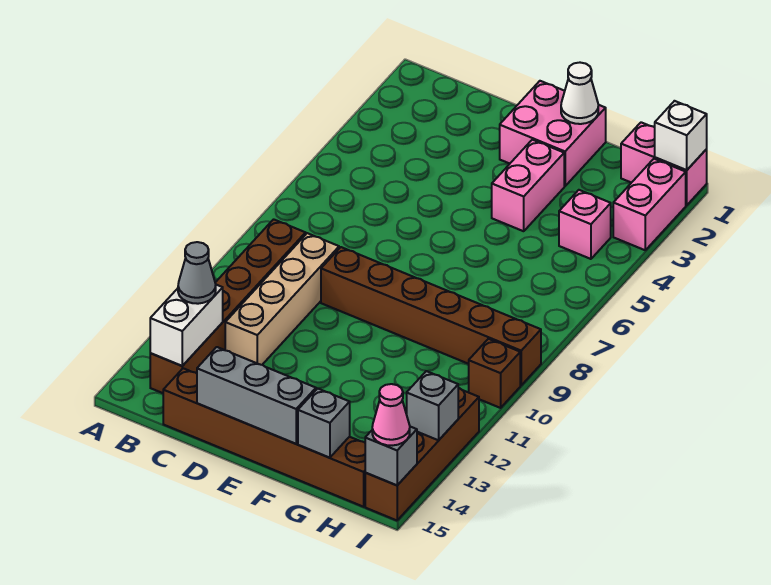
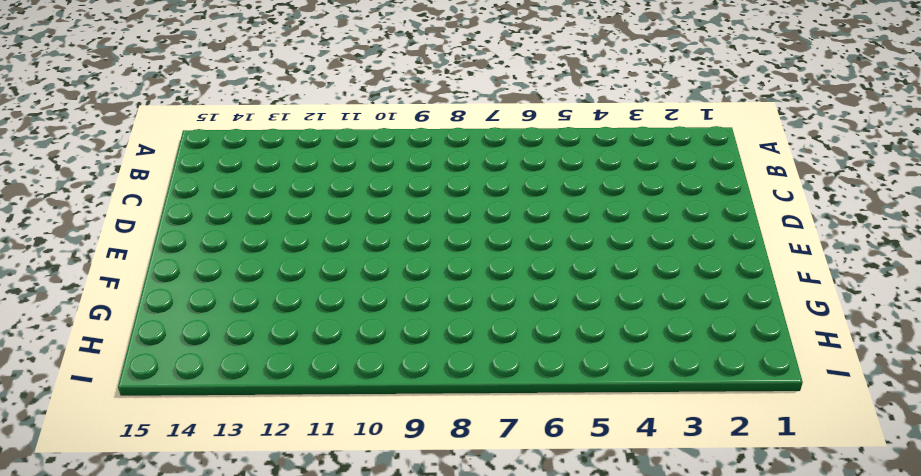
none -> brown brick B9:B14 level 1
none -> tan brick C9:C12 level 1
none -> brown brick C15:H15 level 1

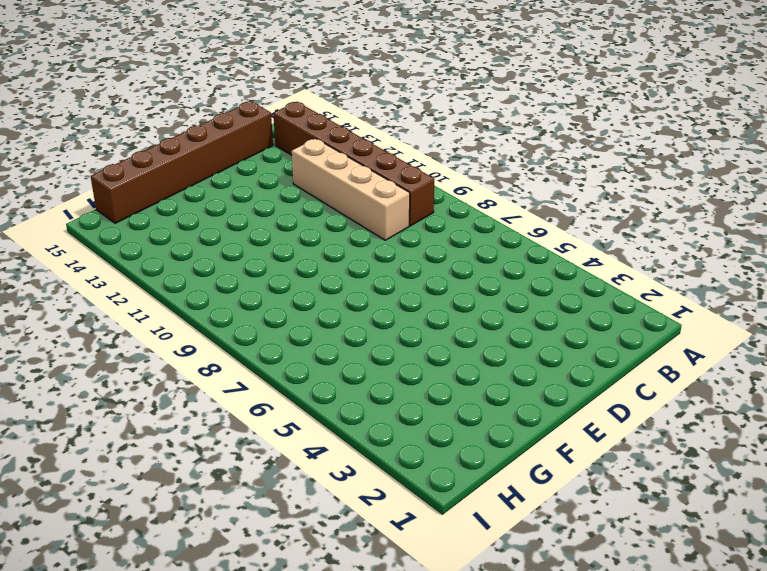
none -> brown brick D9:I9 level 1
none -> pink brick E1:F2 level 1
none -> pink brick F3:F4 level 1

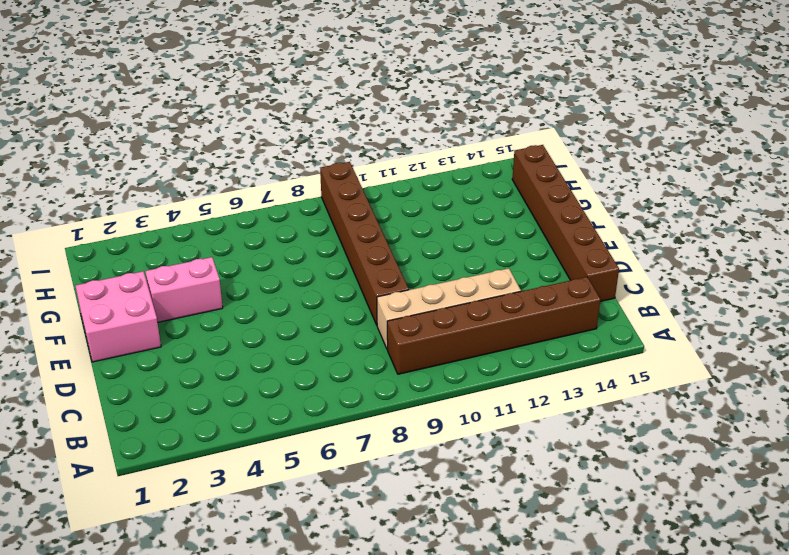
none -> pink brick H1:I1 level 1
none -> pink brick H4 level 1
none -> pink brick I2:I3 level 1

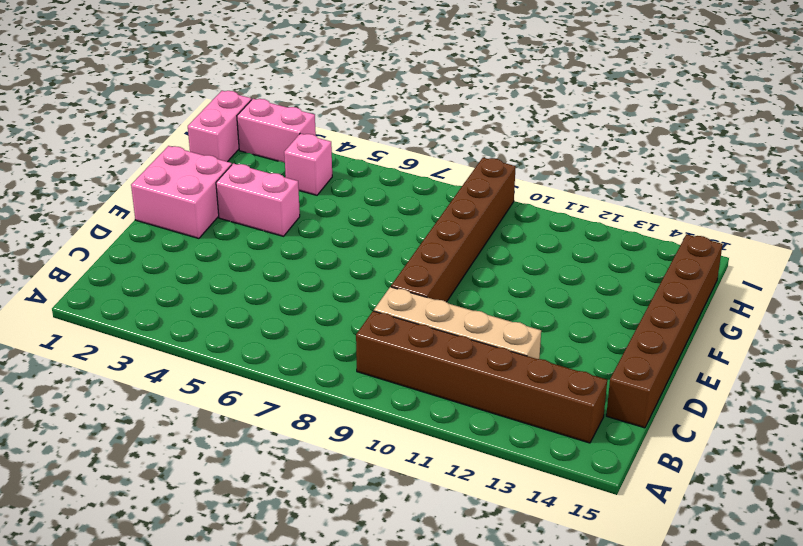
none -> brown brick I10 level 1
none -> brown brick I12:I15 level 1
none -> white brick B13:B14 level 2

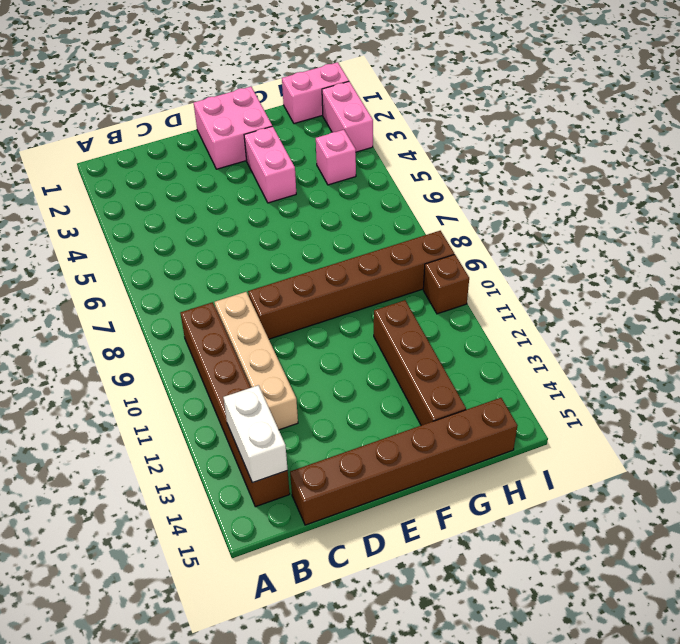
brown brick G11:G14 level 1 -> brown brick I12:I15 level 1
none -> grey brick D15:F15 level 2
none -> white cone F1 level 2
none -> grey brick G15 level 2

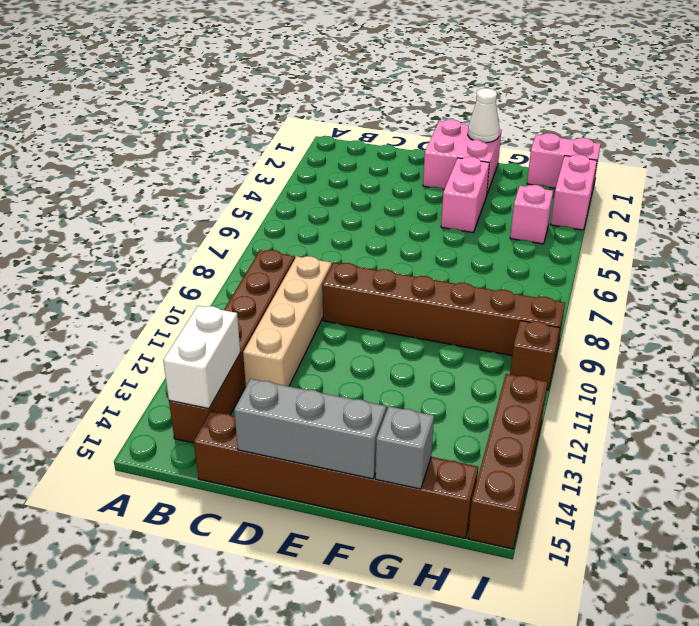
none -> white brick I1 level 2
none -> grey brick I13 level 2
none -> grey brick I15 level 2

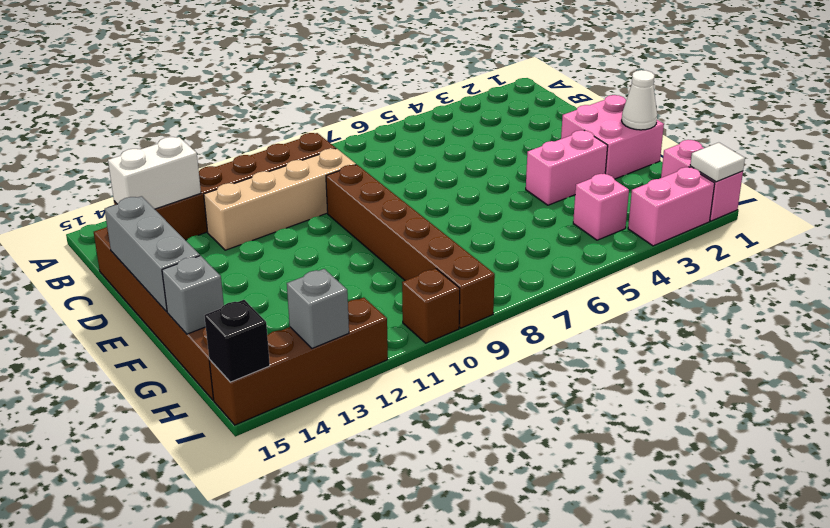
white tile I1 level 2 -> white brick I1 level 2
black brick I15 level 2 -> grey brick I15 level 2
none -> grey cone B13 level 3
none -> pink cone I15 level 3

